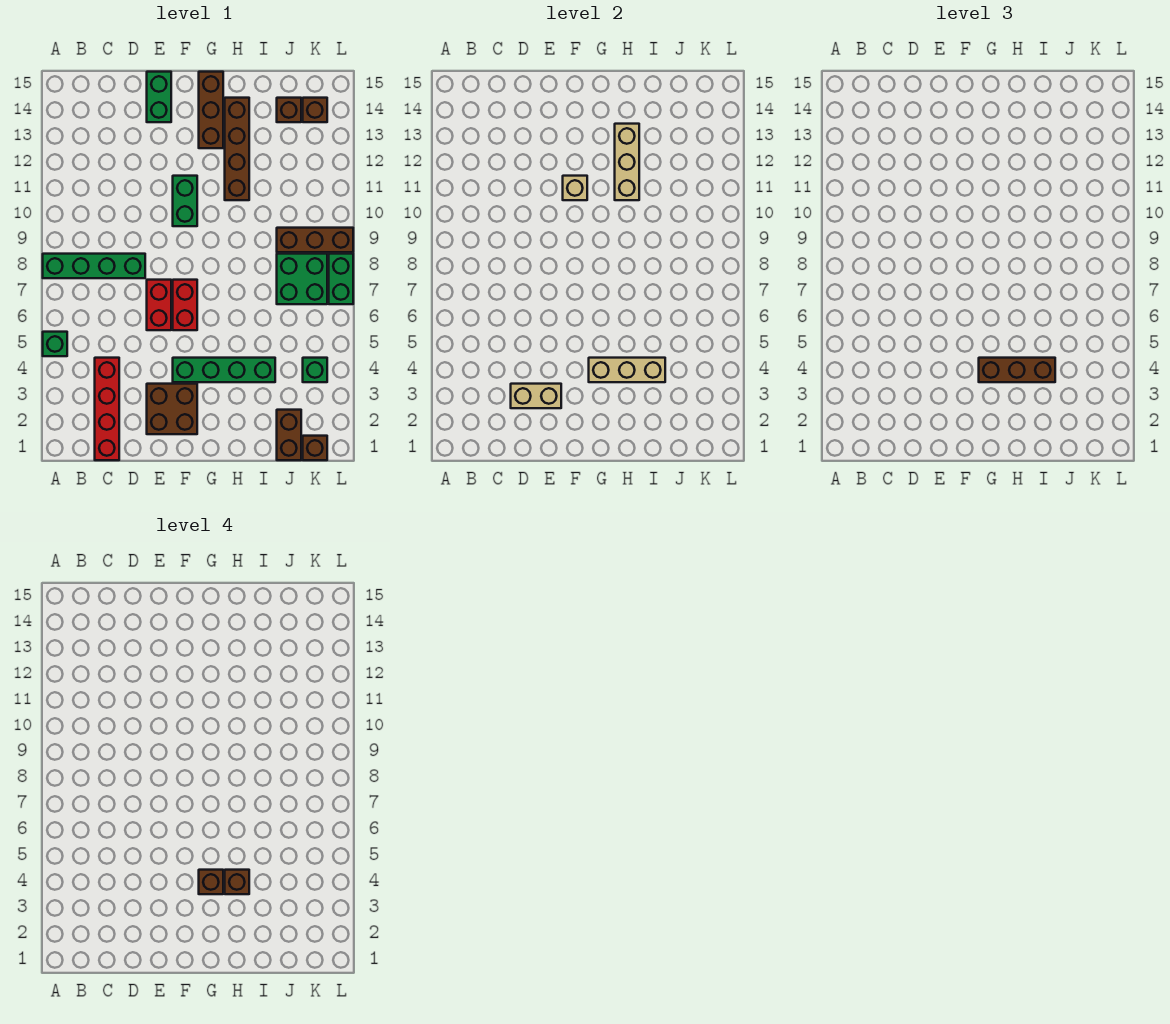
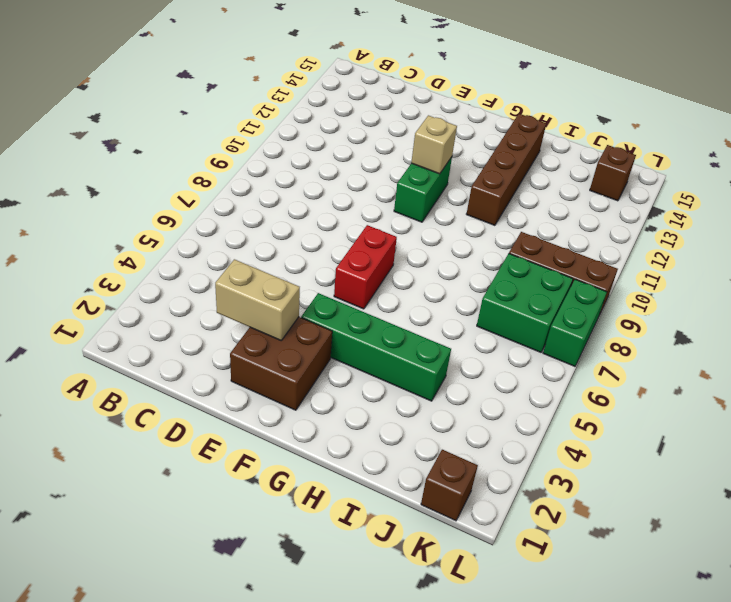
none -> green brick A5 level 1
none -> green brick A8:D8 level 1
none -> red brick C1:C4 level 1

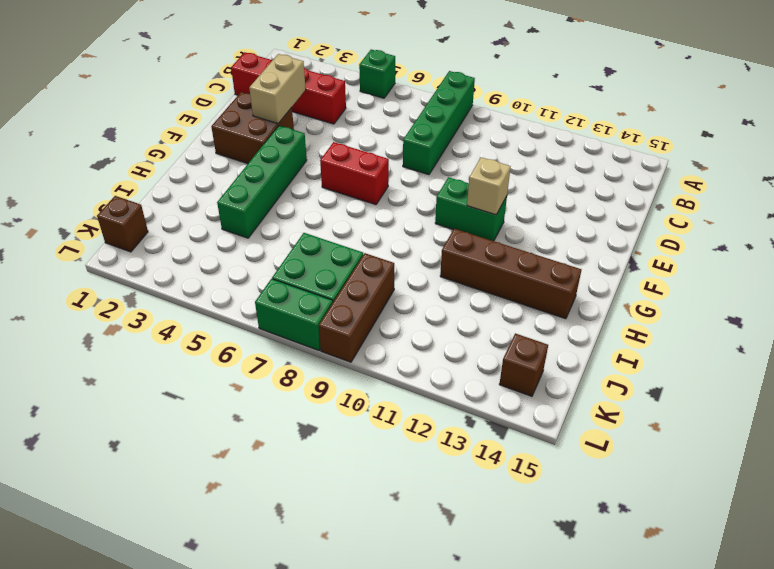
none -> red brick E6:E7 level 1
none -> green brick E14:E15 level 1
none -> brown brick G13:G15 level 1

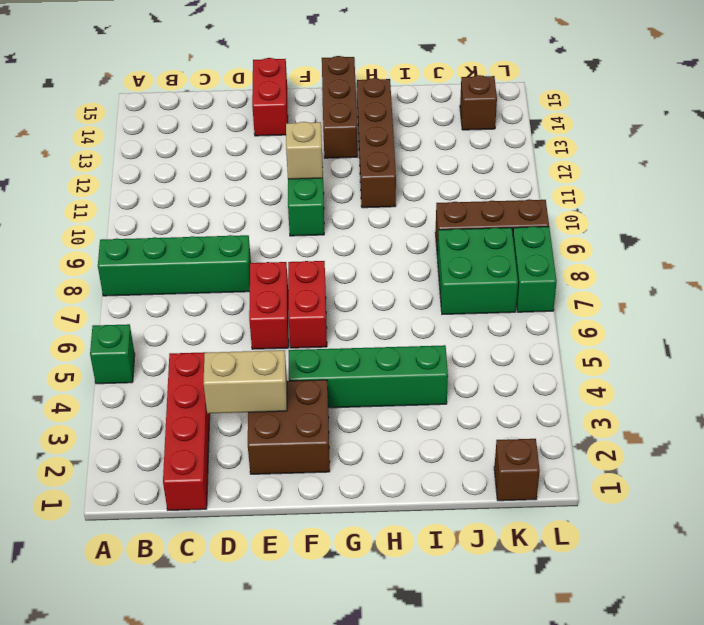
red brick E14:E15 level 1 -> green brick E14:E15 level 1
none -> brown brick J1:J2 level 1
none -> brown brick J14 level 1
none -> green brick K4 level 1

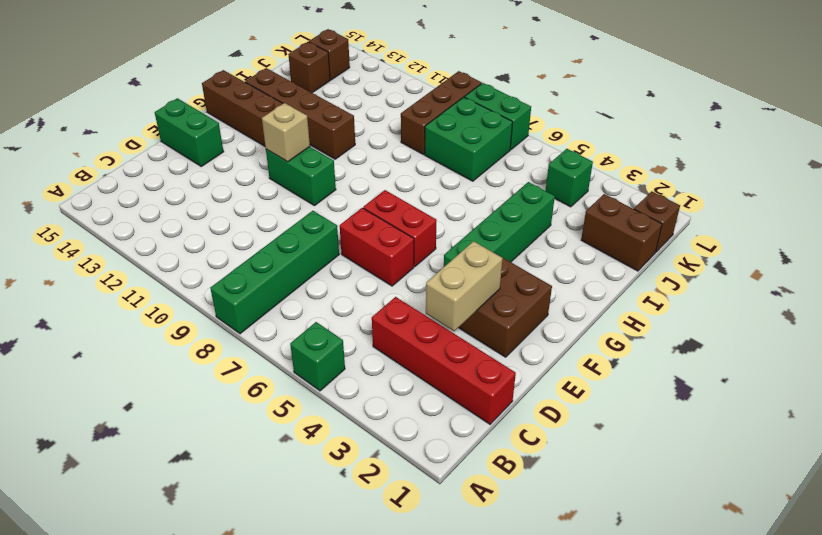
none -> tan brick G4:I4 level 2
none -> tan brick H11:H13 level 2
none -> brown brick G4:I4 level 3

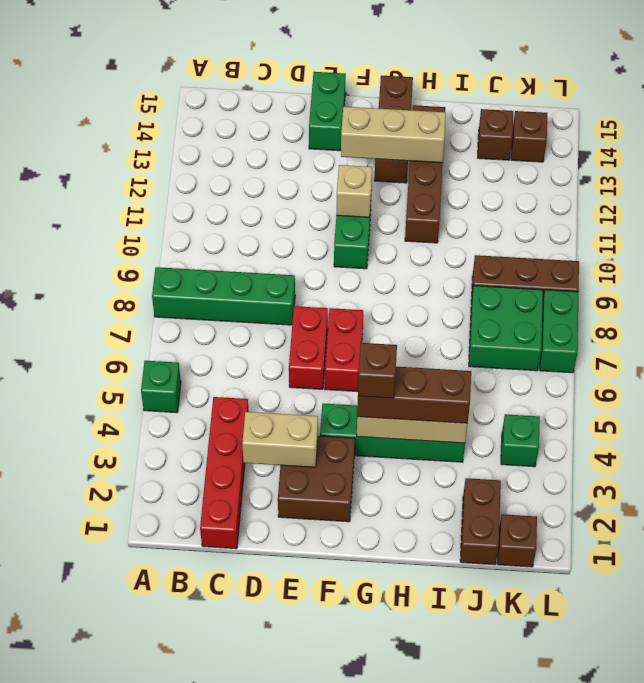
tan brick F13:H13 level 2 -> tan brick H11:H13 level 2
none -> brown brick H4 level 4

